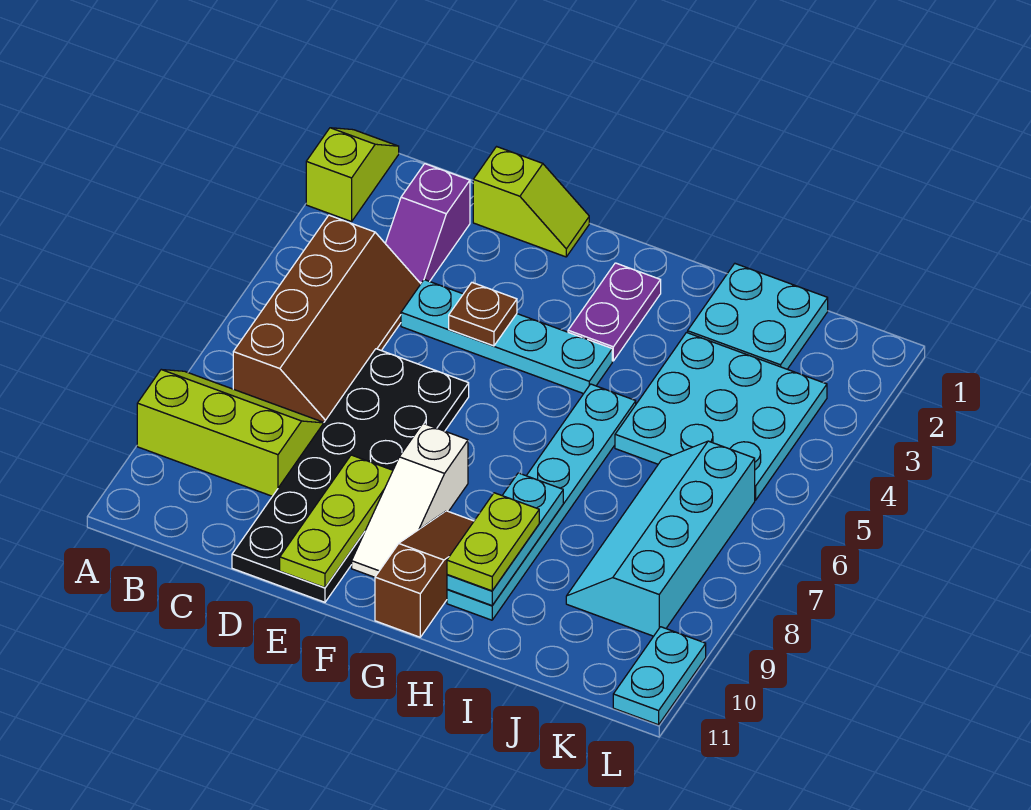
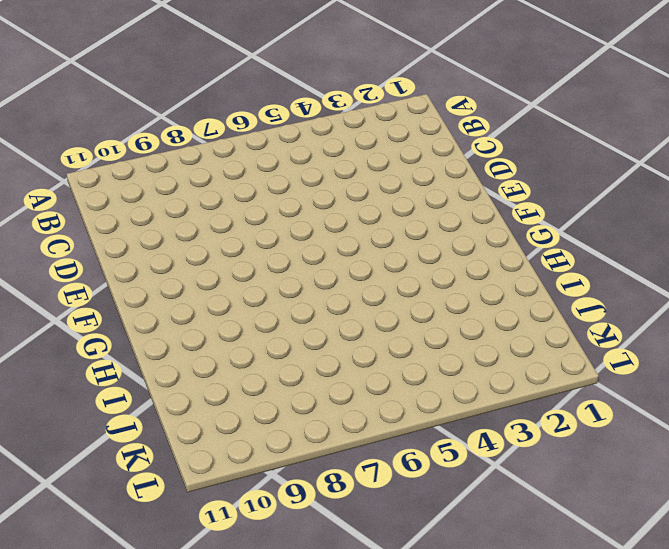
none -> lime slope A1:A2 level 1 top 2
none -> lime slope A8:C9 level 1 top 9
none -> brown slope B4:C7 level 1 top B

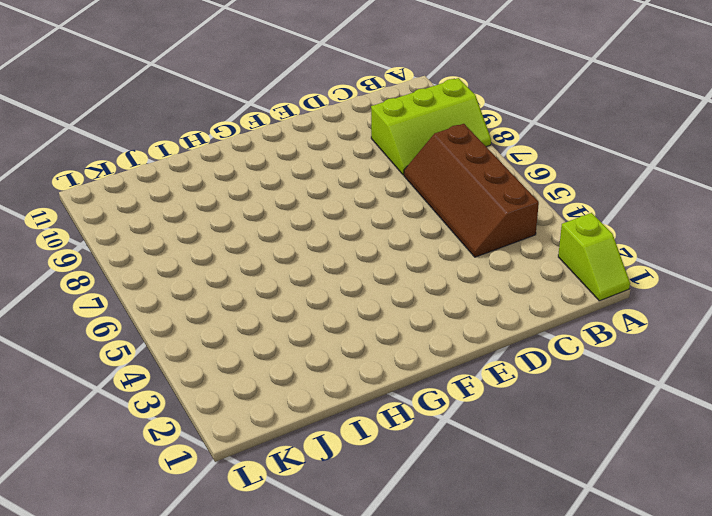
none -> purple slope C2:C3 level 1 top 2
none -> lime slope D1:E1 level 1 top D
none -> cyan plate D4:G4 level 1

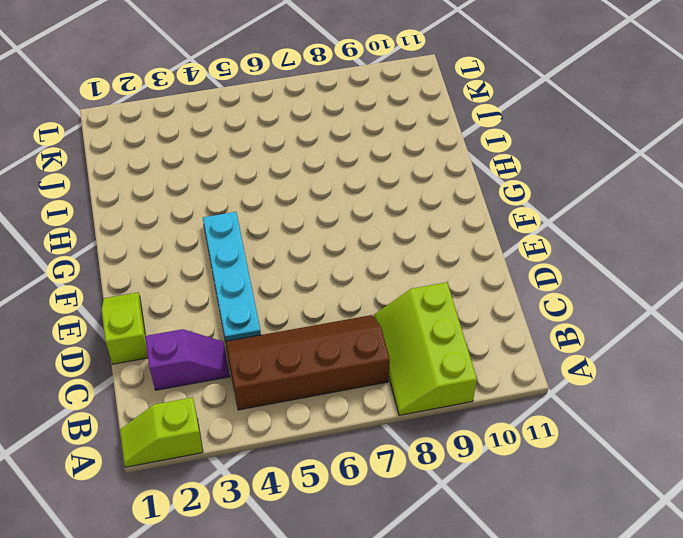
none -> black plate D6:E11 level 1
none -> white slope F8:F10 level 1 top 8
none -> purple plate G2:G3 level 1

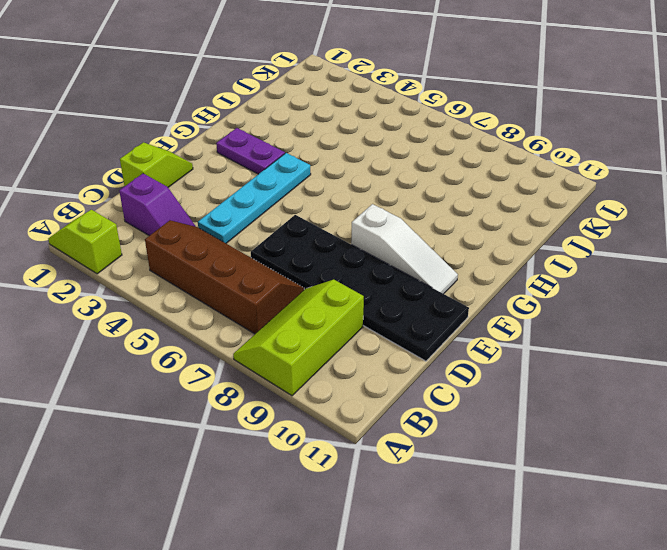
none -> brown slope G9:G11 level 1 top 11
none -> cyan plate H5:H10 level 1
none -> cyan plate I1:J2 level 1

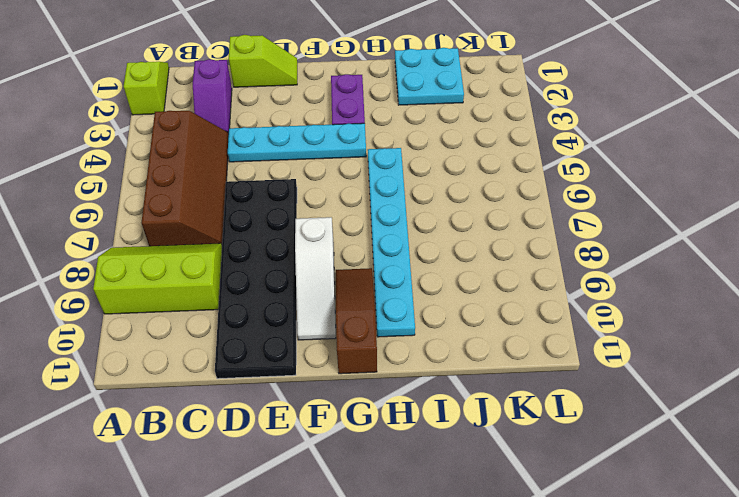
none -> cyan plate I3:K5 level 1
none -> cyan slope J6:K9 level 1 top K
none -> cyan plate L10:L11 level 1

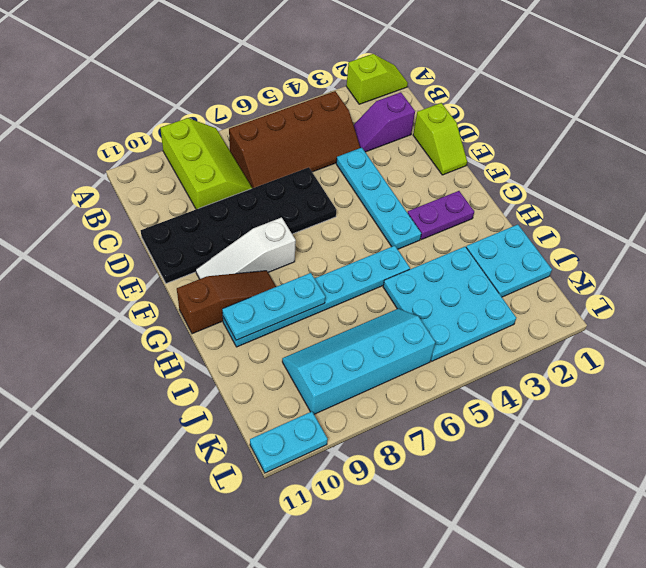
none -> brown plate E4 level 2
none -> lime plate E9:E11 level 2
none -> lime plate H9:H10 level 3

